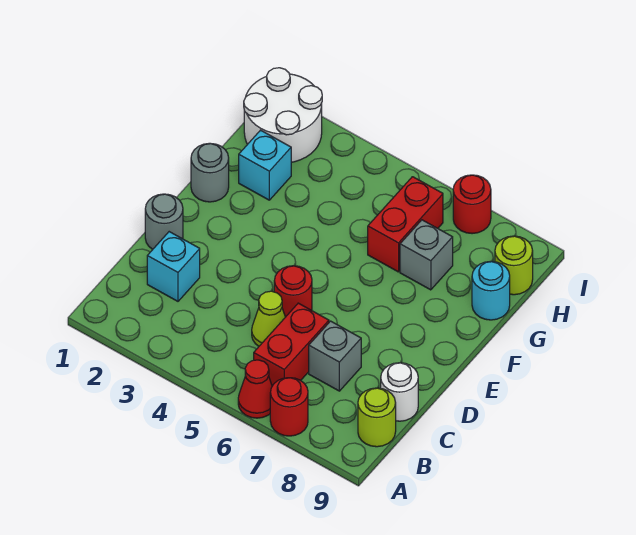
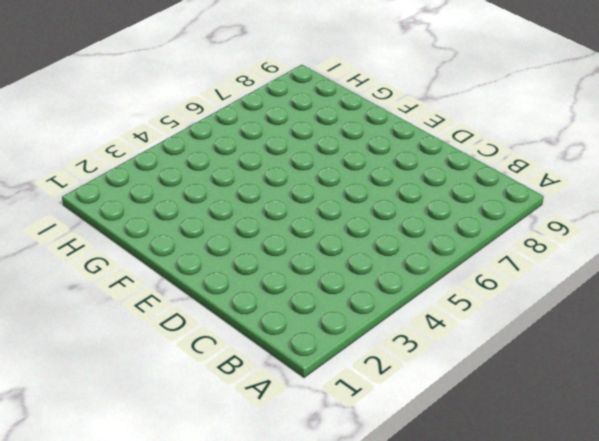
none -> red cone A6 level 1
none -> red round brick A7 level 1
none -> red brick B6:C6 level 1

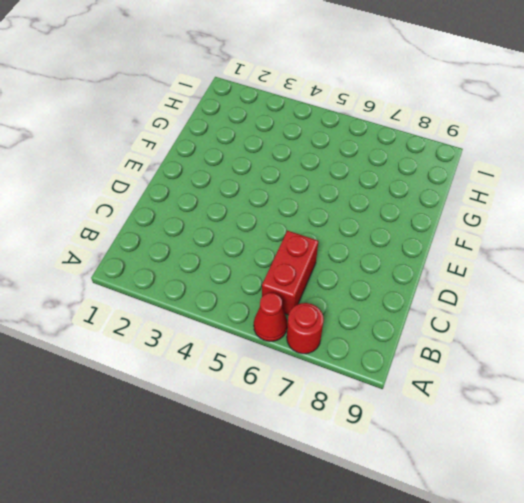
none -> lime round brick B9 level 1
none -> cyan brick C2 level 1
none -> lime cone C5 level 1

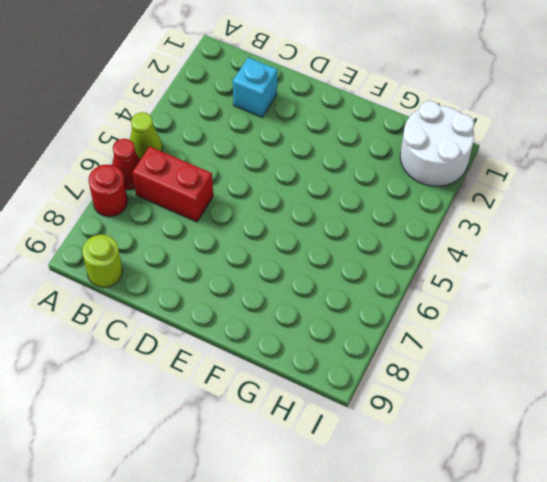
lime cone A5 level 1 -> lime cone C5 level 1
none -> grey brick C7 level 1
none -> white round brick C9 level 1
none -> grey round brick D1 level 1

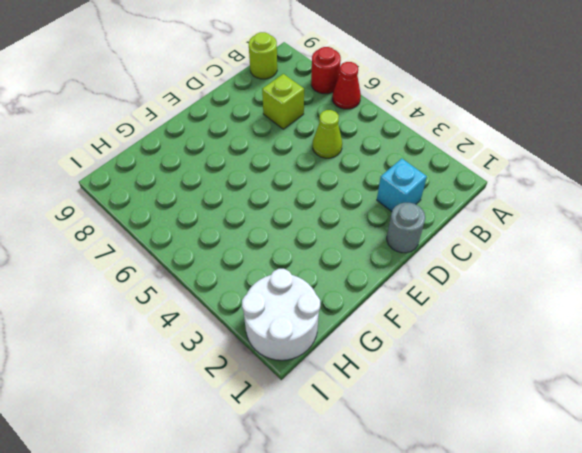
lime brick C7 level 1 -> grey brick C7 level 1
none -> red brick B6:C6 level 1
none -> white round brick C9 level 1
none -> red round brick D5 level 1

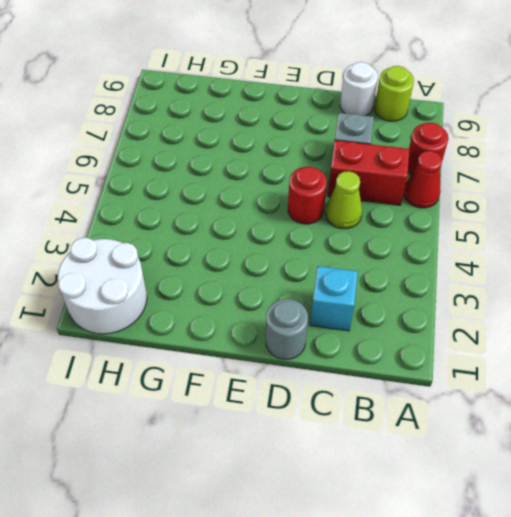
none -> grey round brick F1 level 1
none -> cyan brick G2 level 1
none -> red brick G6:H6 level 1

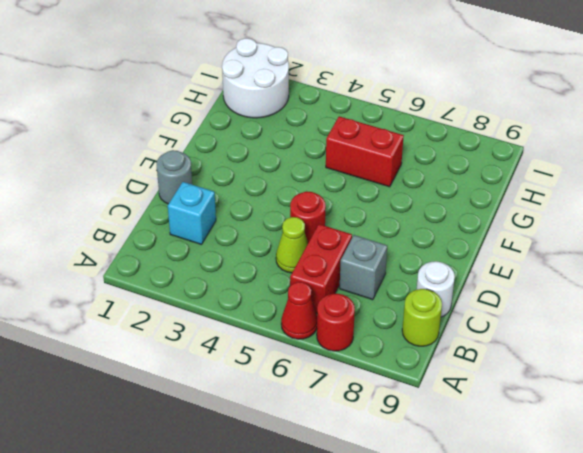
red brick G5:G6 level 1 -> red brick G6:H6 level 1
none -> grey round brick F1 level 1
none -> cyan brick G2 level 1
none -> grey brick G7 level 1

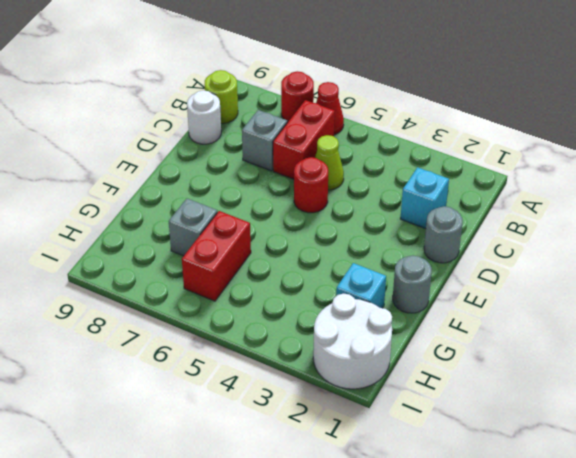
none -> cyan round brick G9 level 1
none -> lime round brick H9 level 1
none -> red round brick I7 level 1

